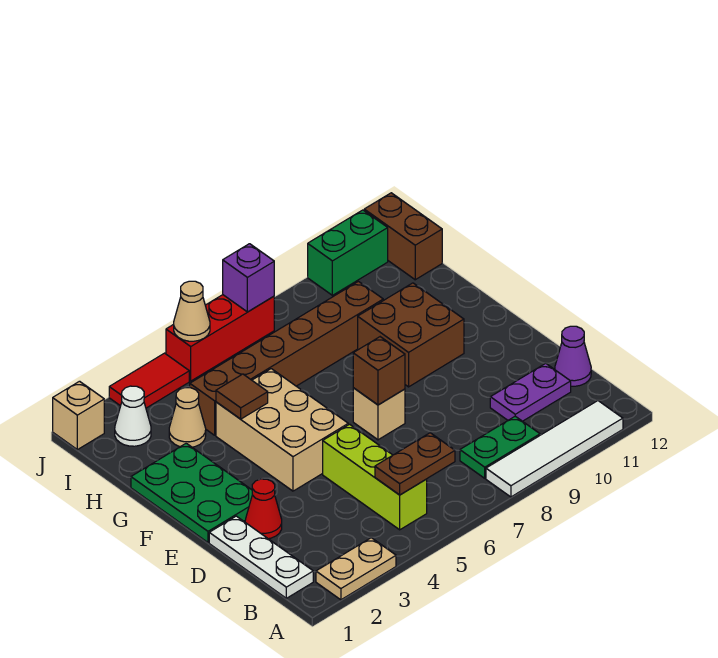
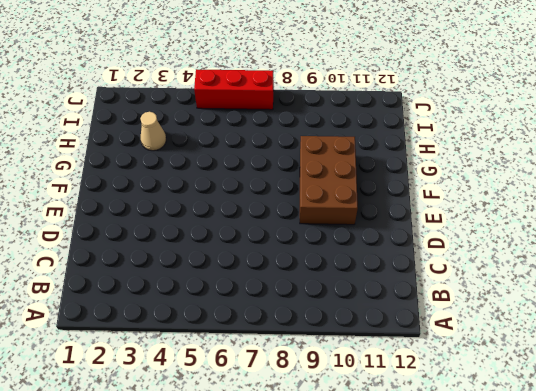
brown brick E9:G10 level 1 -> brown brick F9:G10 level 1
none -> tan plate A2:A3 level 1
none -> white tile A8:A11 level 1
none -> white plate B1:D1 level 1

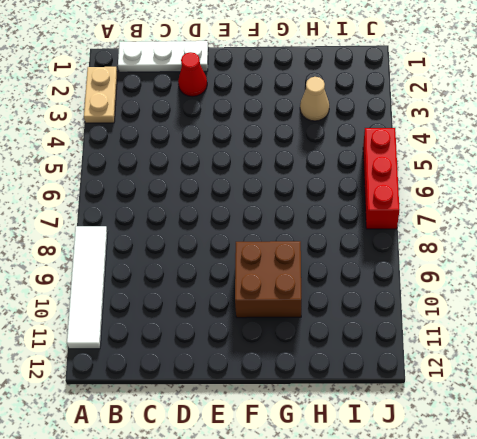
none -> lime brick B5:D5 level 1
none -> green plate B8:B9 level 1
none -> purple plate C10:C11 level 1

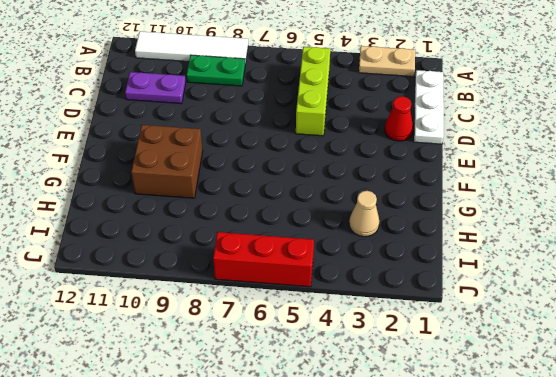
none -> purple cone C12 level 1
none -> green plate E1:G2 level 1
none -> tan brick E4:G5 level 1

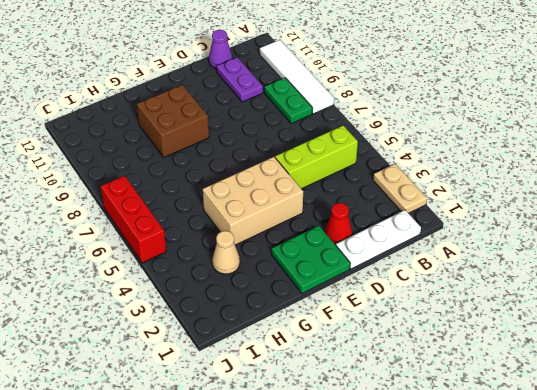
green plate E1:F2 level 1 -> green plate E1:G2 level 1
none -> tan brick E7 level 1
none -> brown brick H4:H9 level 1
none -> white cone I2 level 1

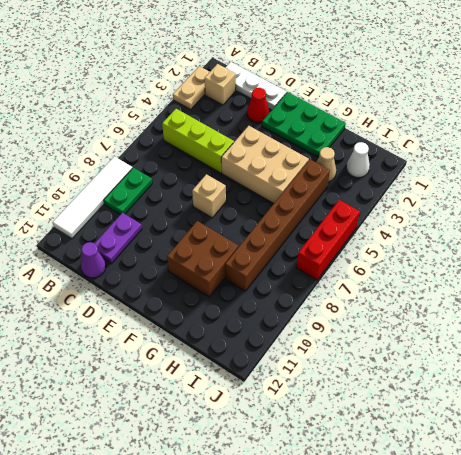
tan brick B2 level 1 -> tan brick J1 level 1
none -> brown brick I12:J12 level 1
none -> red tile J3:J4 level 1
none -> green brick J10:J11 level 1

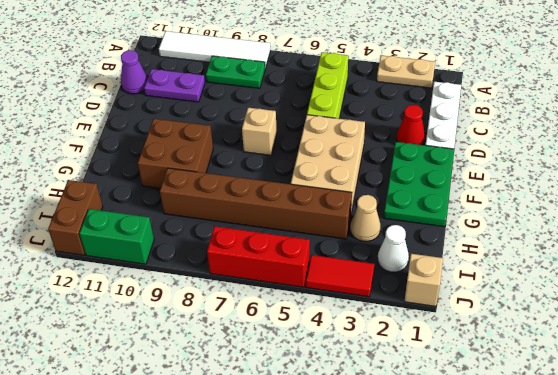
none -> brown plate B5:B6 level 2
none -> brown brick E7 level 2
none -> brown tile G4 level 2

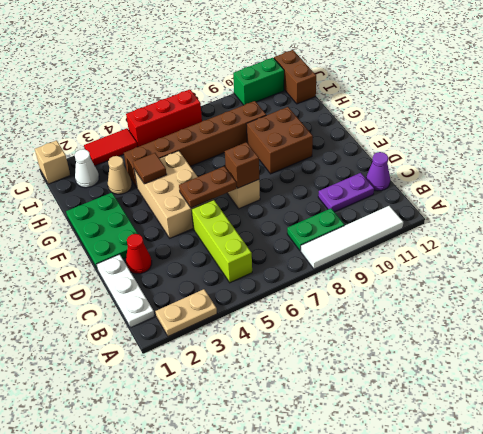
brown plate E5:E6 level 2 -> brown plate B5:B6 level 2
none -> tan cone J5 level 2
none -> purple brick J7 level 2

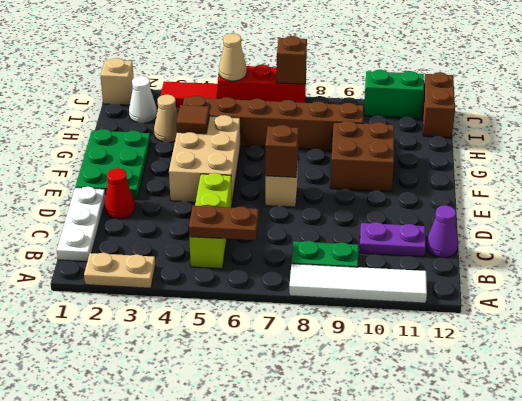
brown brick J7 level 2 -> purple brick J7 level 2

